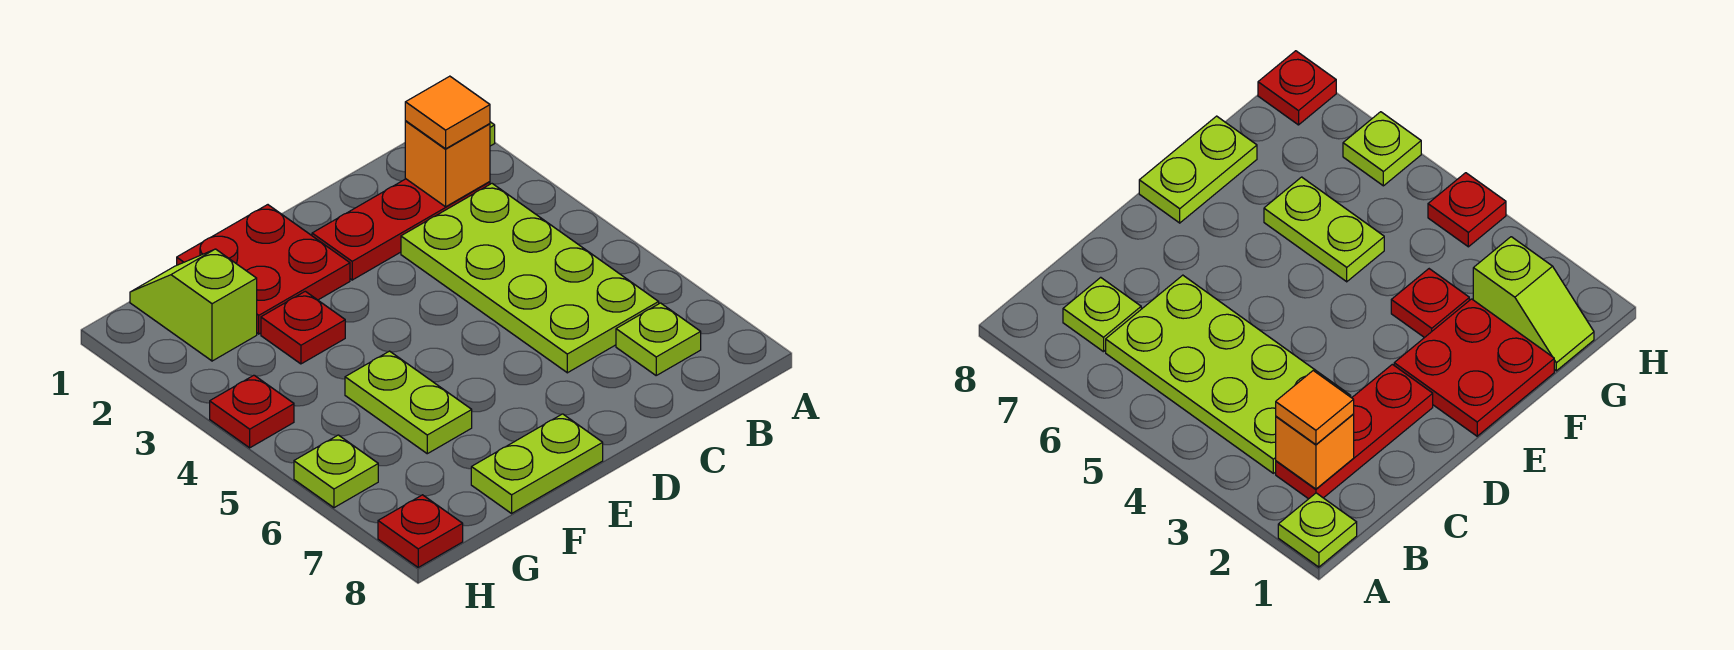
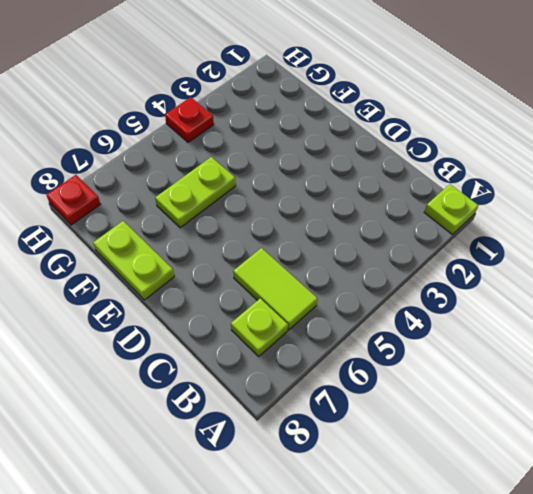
lime tile B6:C6 level 1 -> lime plate B3:C6 level 1
none -> red plate B2:D2 level 1
none -> red plate E1:F2 level 1
none -> red plate F3 level 1

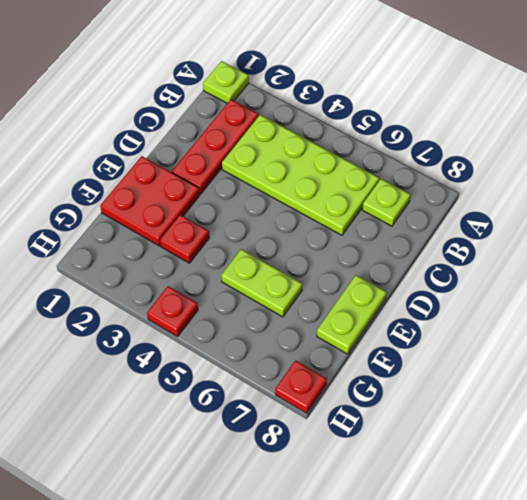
none -> lime slope G1:G2 level 1 top 2
none -> lime plate H6 level 1
none -> orange brick B2 level 2

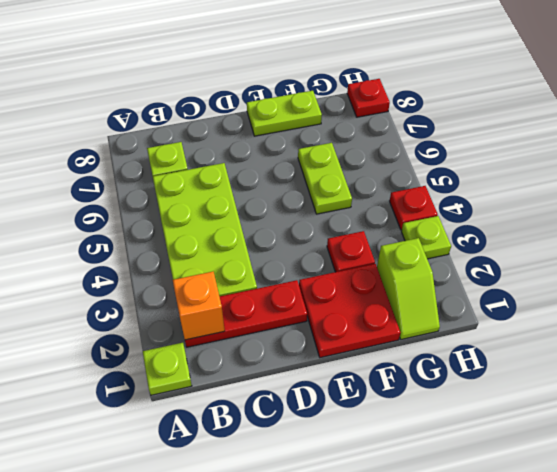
lime plate H3 level 1 -> lime plate H6 level 1
none -> orange tile B2 level 3

